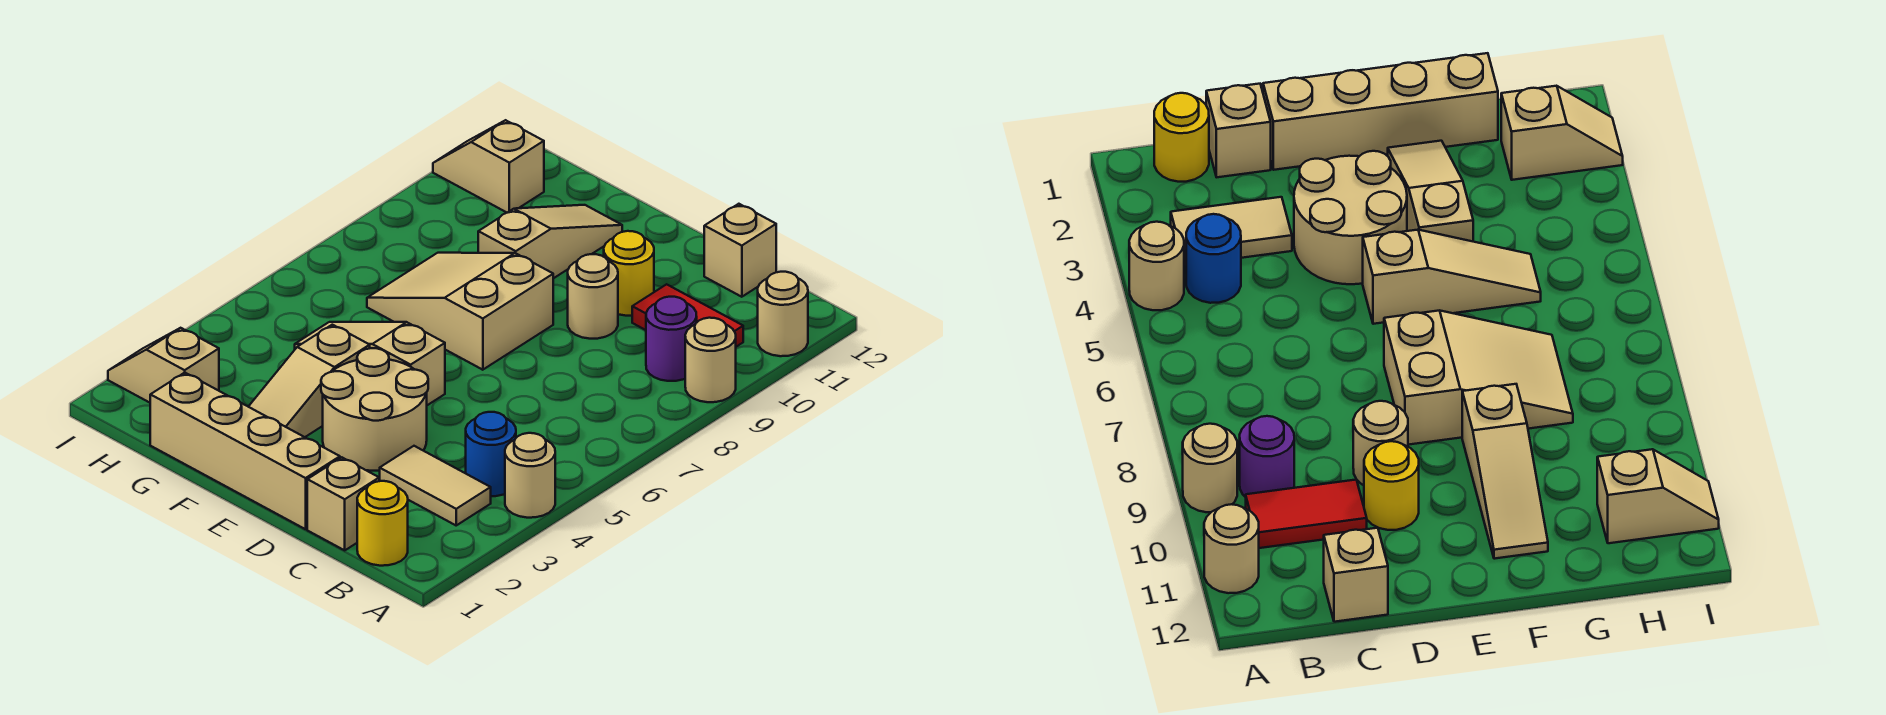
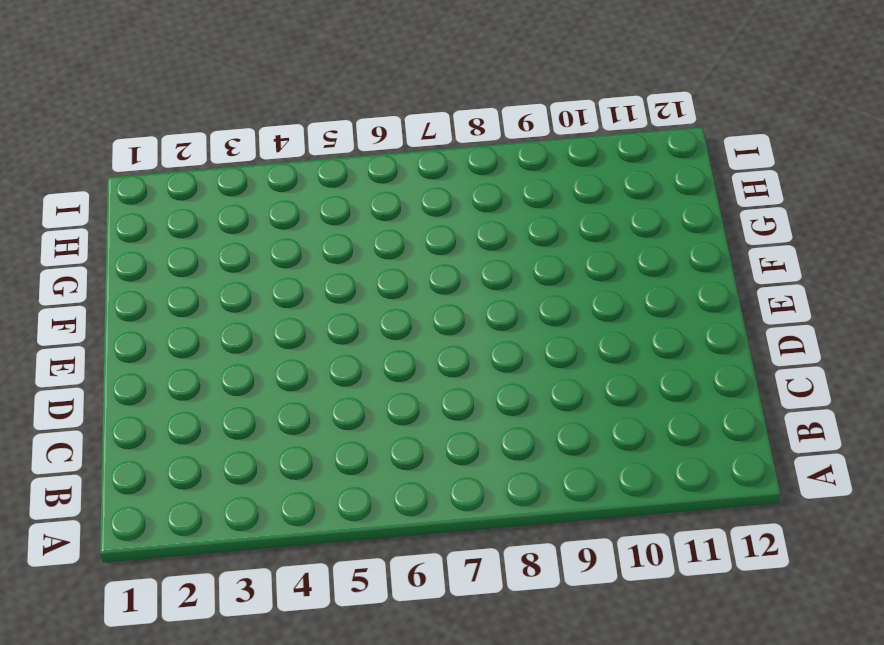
none -> tan round brick A4 level 1
none -> tan round brick A9 level 1
none -> tan round brick A11 level 1

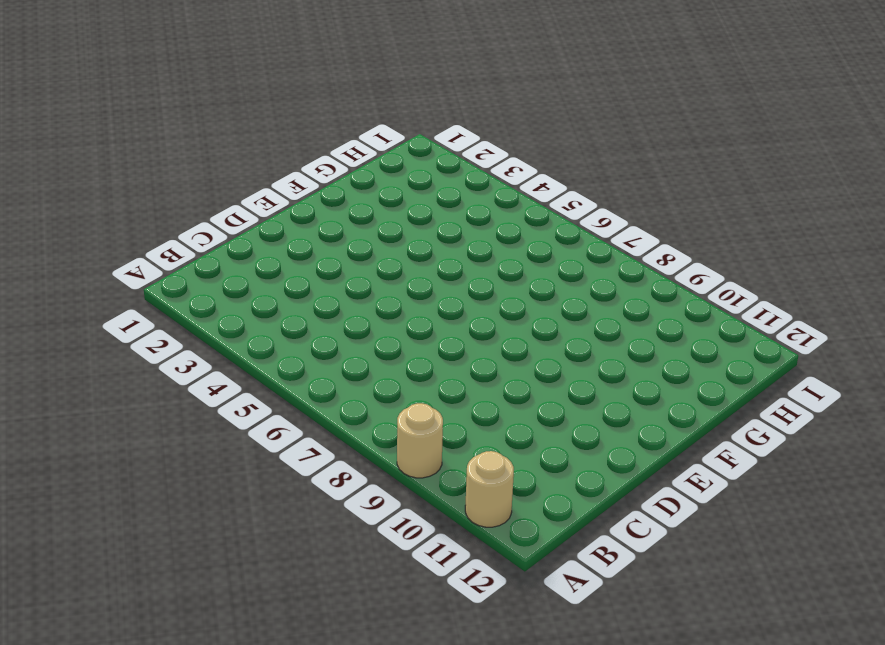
none -> tan round brick A4 level 1
none -> yellow round brick B1 level 1
none -> tan tile B3:C3 level 1

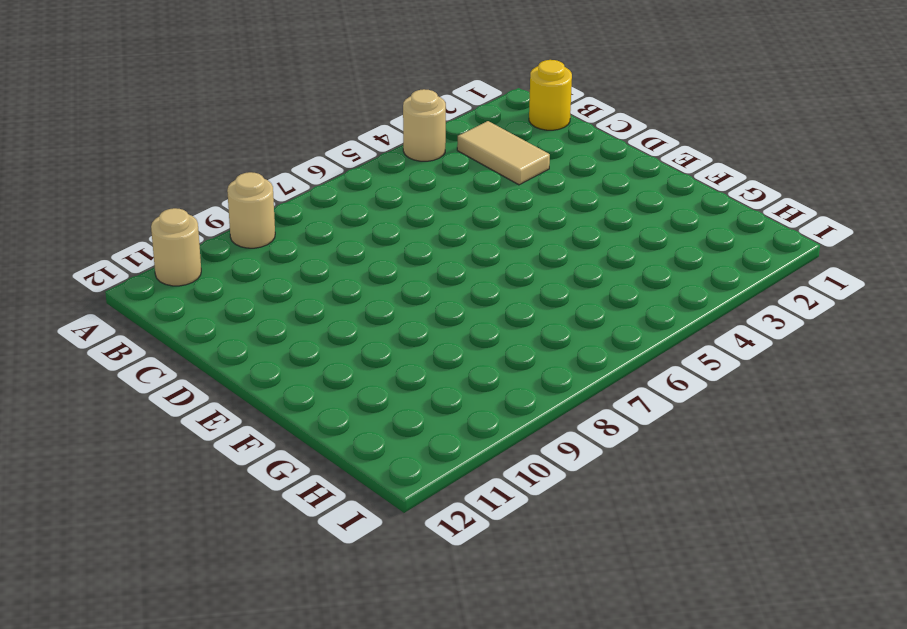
none -> blue round brick B4 level 1
none -> purple round brick B9 level 1
none -> red tile B10:C10 level 1

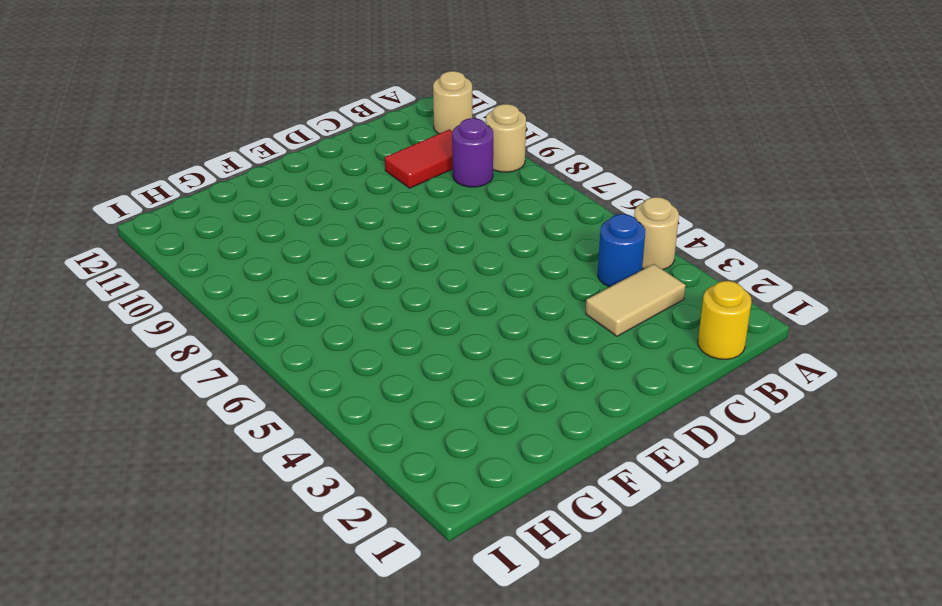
none -> tan brick C1 level 1
none -> tan brick C12 level 1
none -> tan brick D1:G1 level 1

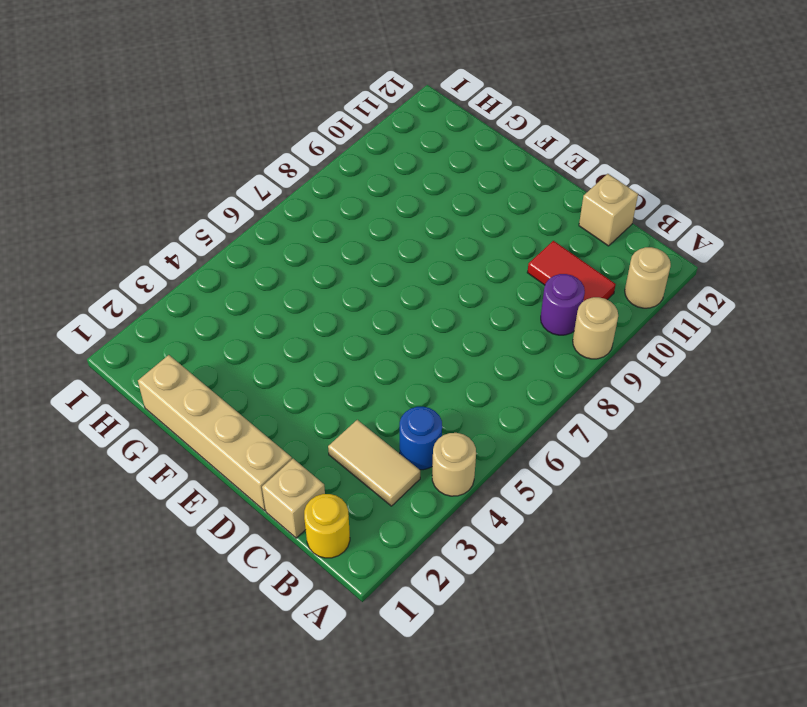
none -> tan round brick D3:E4 level 1
none -> tan round brick D9 level 1
none -> yellow round brick D10 level 1

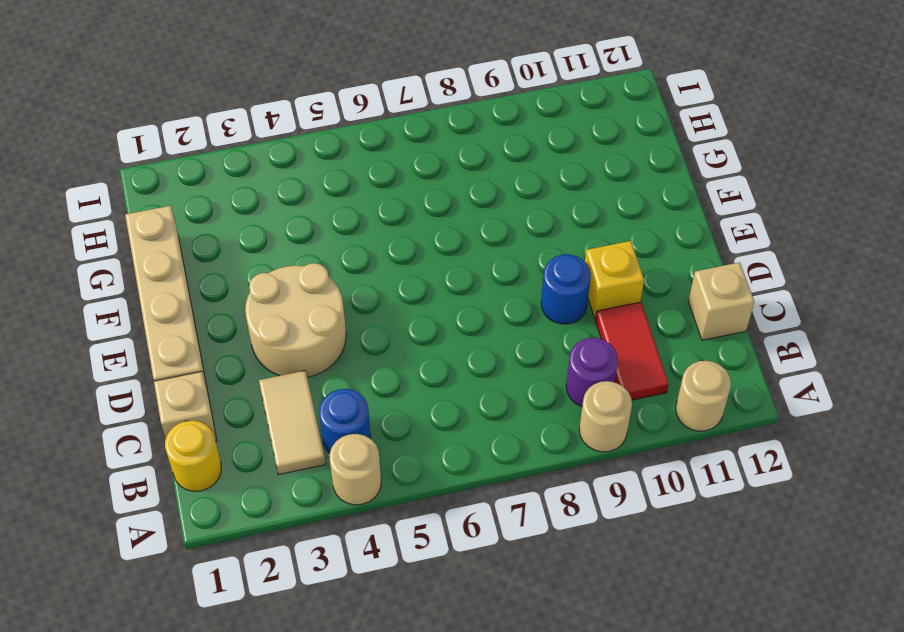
blue round brick D9 level 1 -> tan round brick D9 level 1
yellow brick D10 level 1 -> yellow round brick D10 level 1
none -> tan slope E5:G5 level 1 top E
none -> tan slope E7:G8 level 1 top E
none -> tan slope F2:F4 level 1 top 4

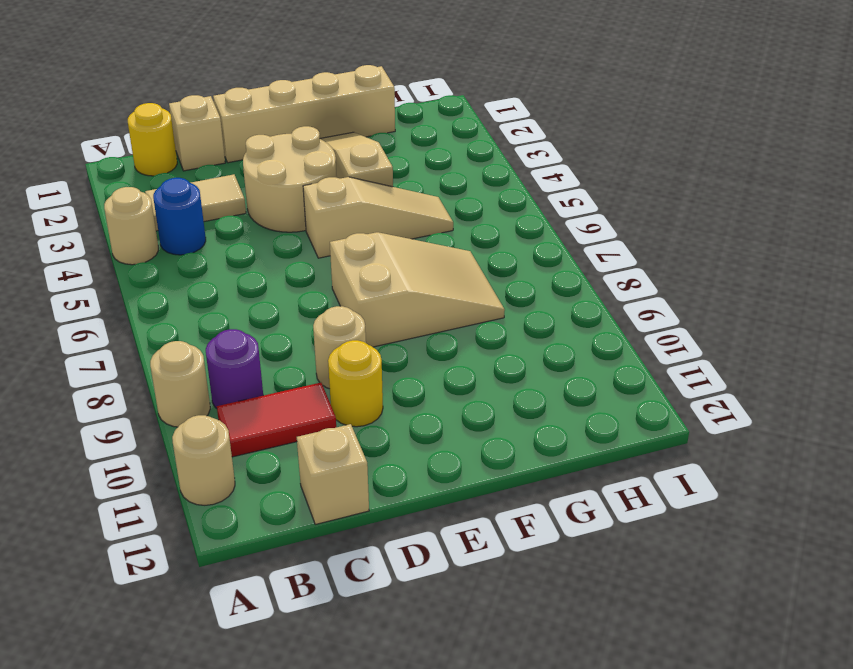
none -> tan slope F9:F11 level 1 top 9
none -> tan slope H2:I2 level 1 top H
none -> tan slope H11:I11 level 1 top H

